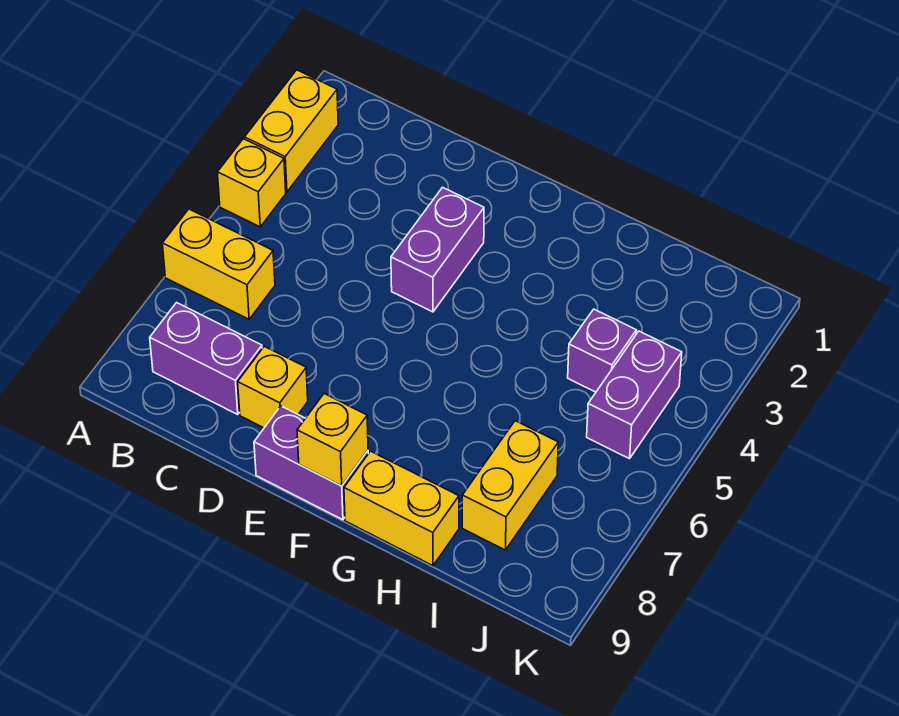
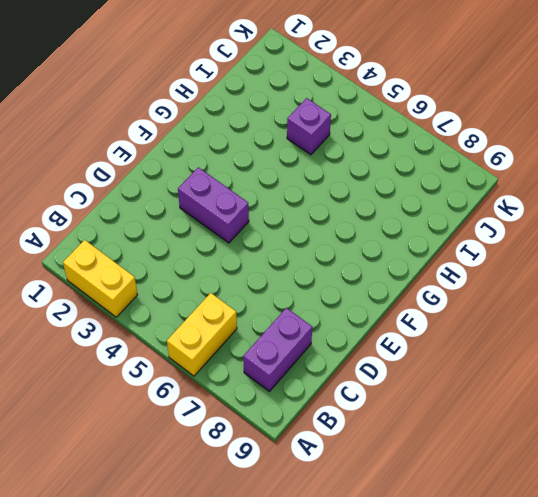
none -> yellow brick A4 level 1
none -> yellow brick D8 level 1
none -> purple brick E9:F9 level 1

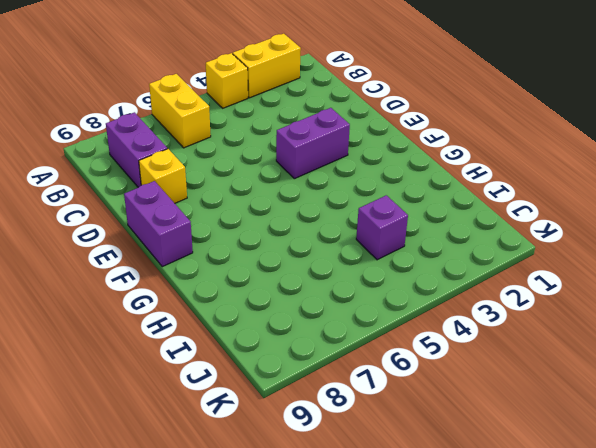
none -> yellow brick G9:H9 level 1
none -> yellow brick I7:I8 level 1
none -> purple brick J4:J5 level 1

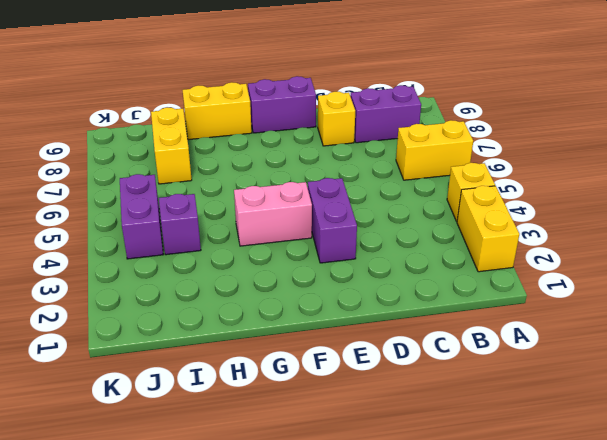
pink brick F4:G4 level 1 -> none
none -> yellow brick F9 level 2

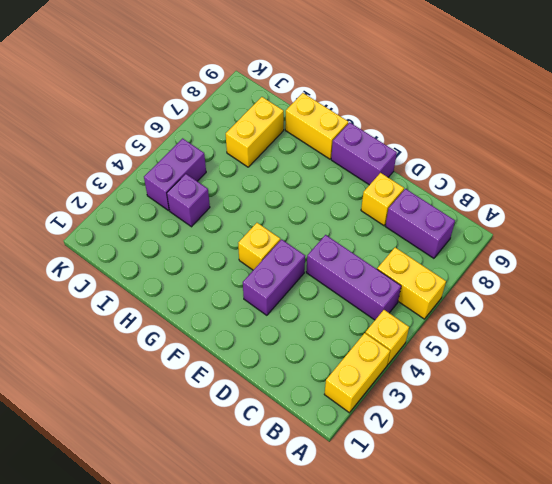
purple brick B5:D5 level 1 -> none
yellow brick F4 level 1 -> yellow brick F9 level 2

